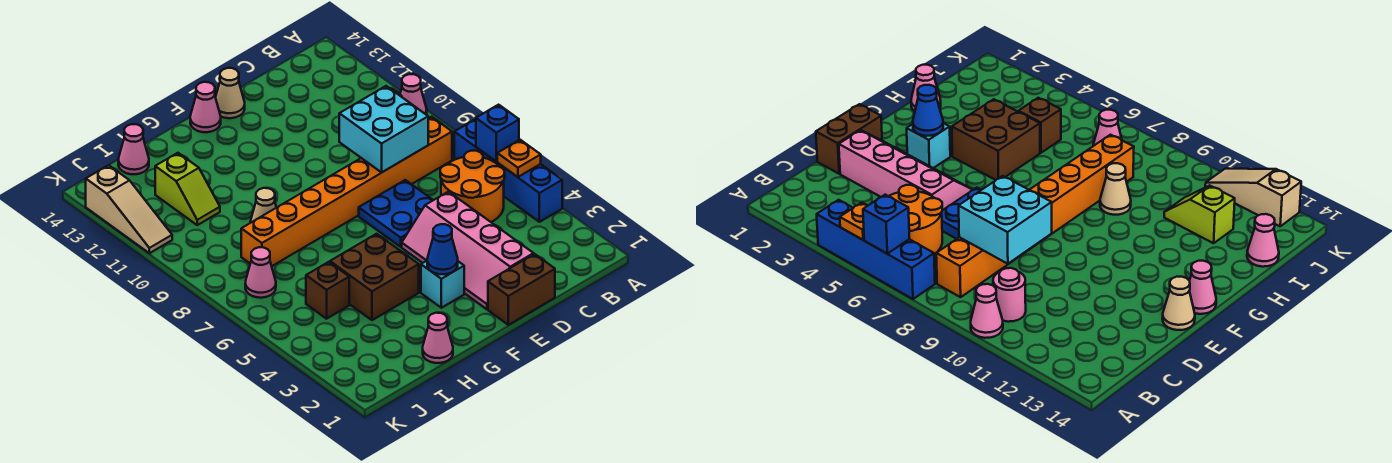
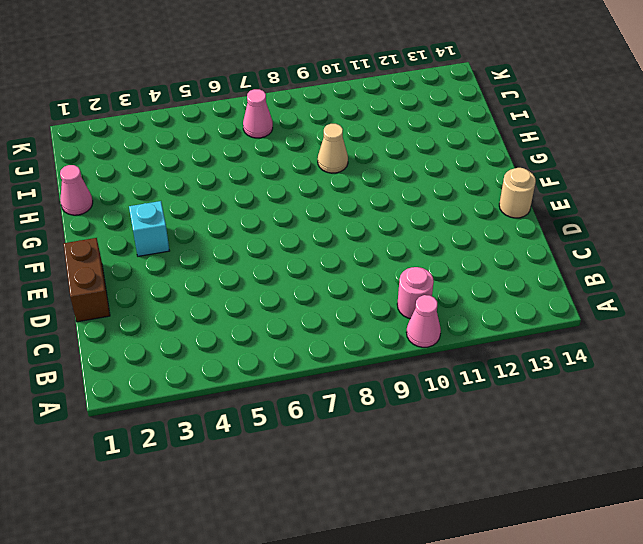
tan round brick E14 level 1 -> tan cone E14 level 1
none -> blue brick A4:A7 level 1
none -> orange round brick B5:C6 level 1
none -> orange brick B8:I8 level 1

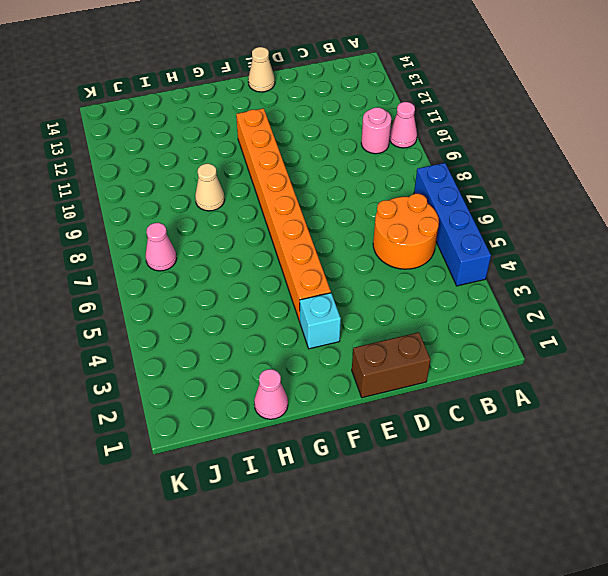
orange brick F4:F11 level 1 -> orange brick B8:I8 level 1
none -> pink slope D2:E5 level 1 top D
none -> blue plate D6:E7 level 1
none -> pink cone F14 level 1

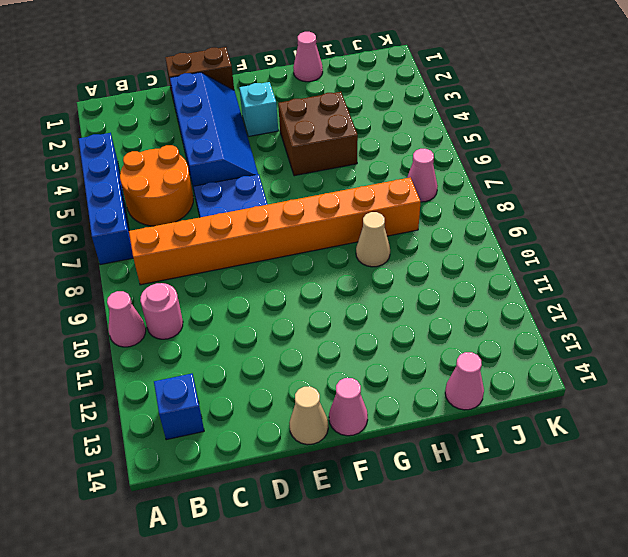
blue brick B13 level 1 -> blue brick A6 level 2
blue slope D2:E5 level 1 top D -> pink slope D2:E5 level 1 top D
none -> brown brick I5 level 1
none -> lime slope I11:I12 level 1 top 12
none -> tan slope K11:K13 level 1 top 13

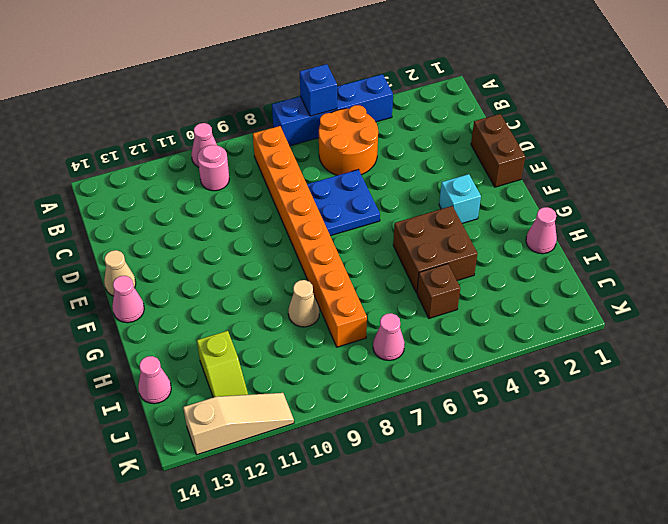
lime slope I12:J12 level 1 top I -> lime slope I11:I12 level 1 top 12
none -> pink slope D2:E5 level 1 top D
none -> orange plate A5 level 2
none -> cyan brick C8:D9 level 2

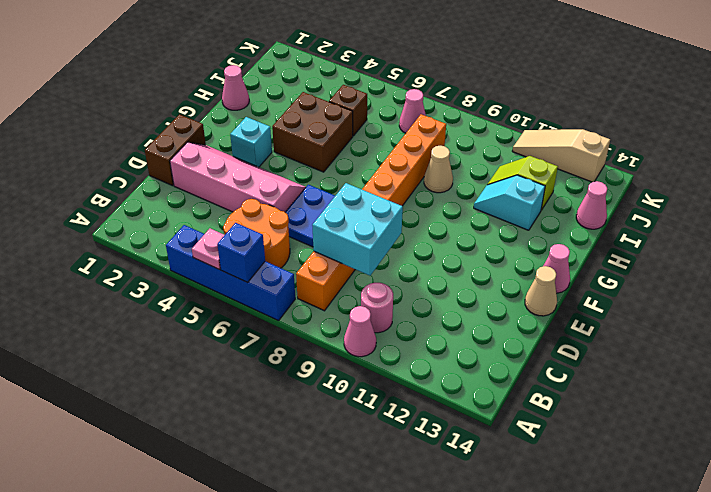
pink plate A5 level 2 -> orange plate A5 level 2
cyan slope H11:H12 level 1 top 12 -> none
none -> blue cone F3 level 2

